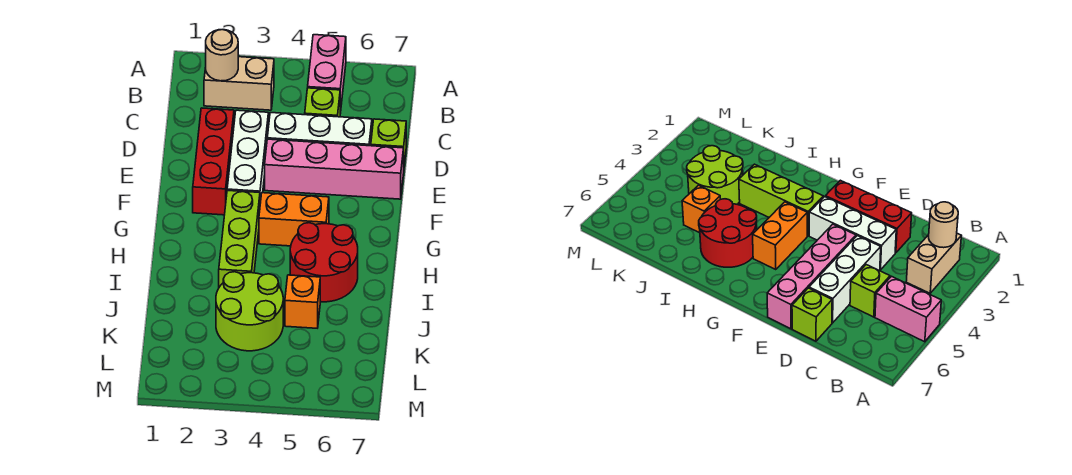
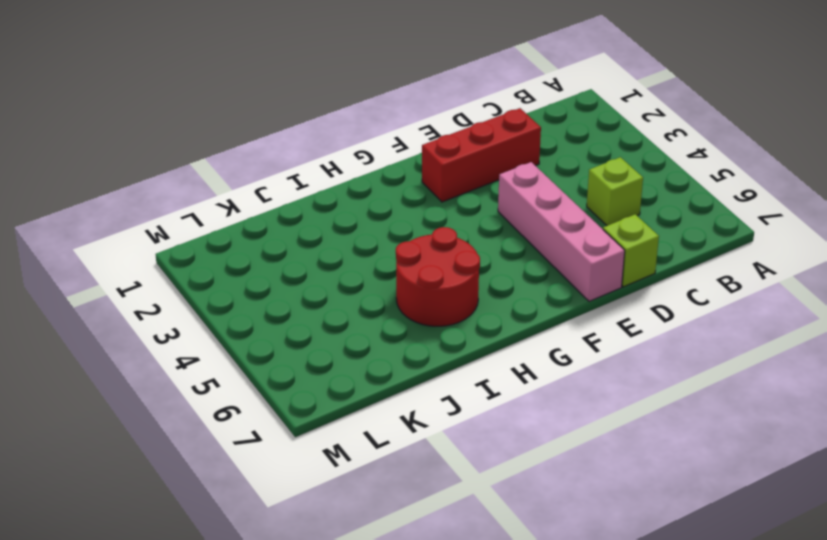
none -> pink brick A5:B5 level 1
none -> tan brick B2:B3 level 1
none -> white brick D3:F3 level 1

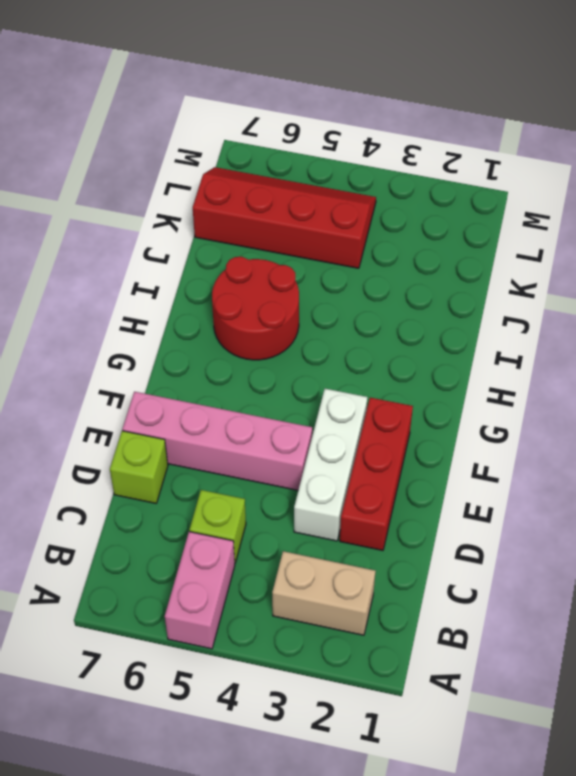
red slope K4:L7 level 1 top K -> lime round brick J3:K4 level 1
none -> white brick D4:D6 level 1
none -> lime brick G3:I3 level 1
none -> orange brick G4:G5 level 1

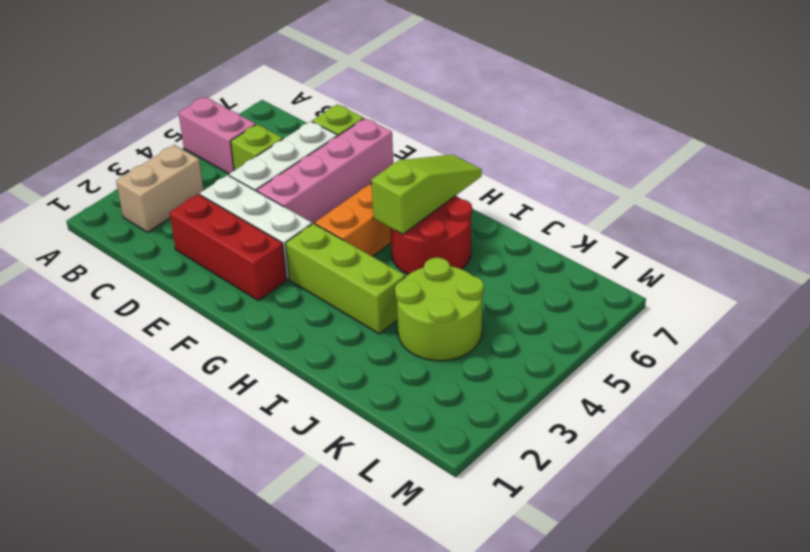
lime slope H5:H7 level 2 top 5 -> none
none -> orange brick J5 level 1
none -> tan round brick B2 level 2

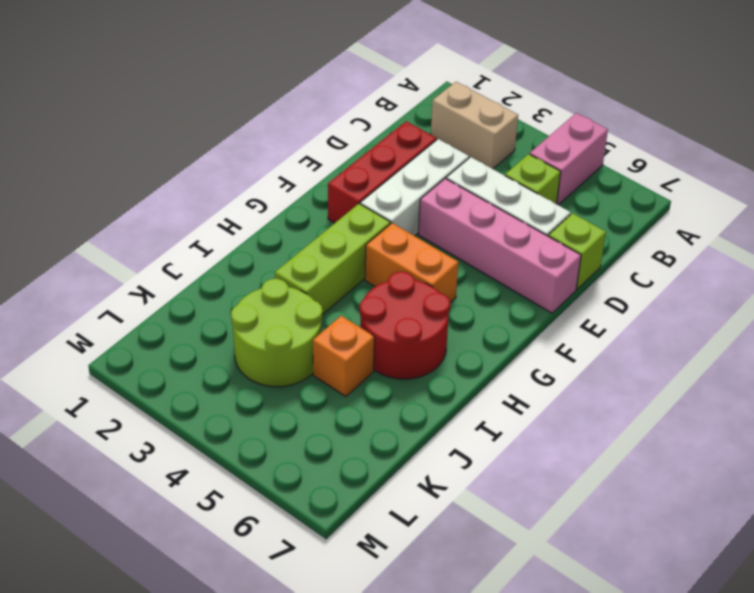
none -> tan round brick B2 level 2

